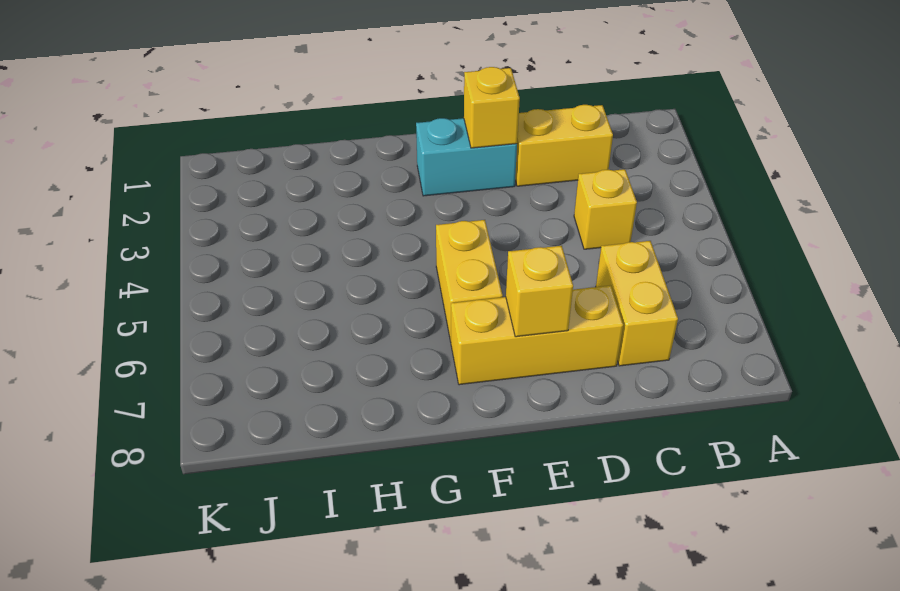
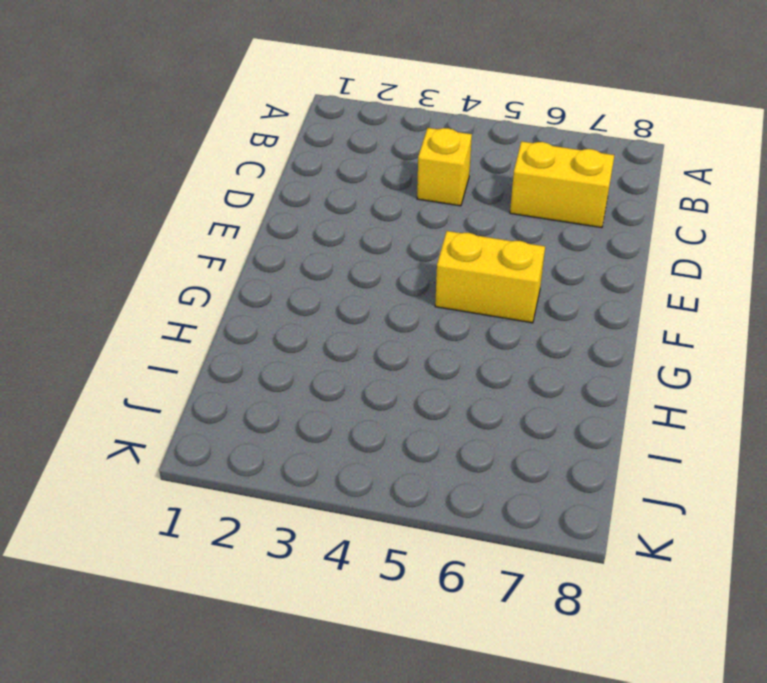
none -> yellow brick C2:D2 level 1
none -> yellow brick D7:F7 level 1

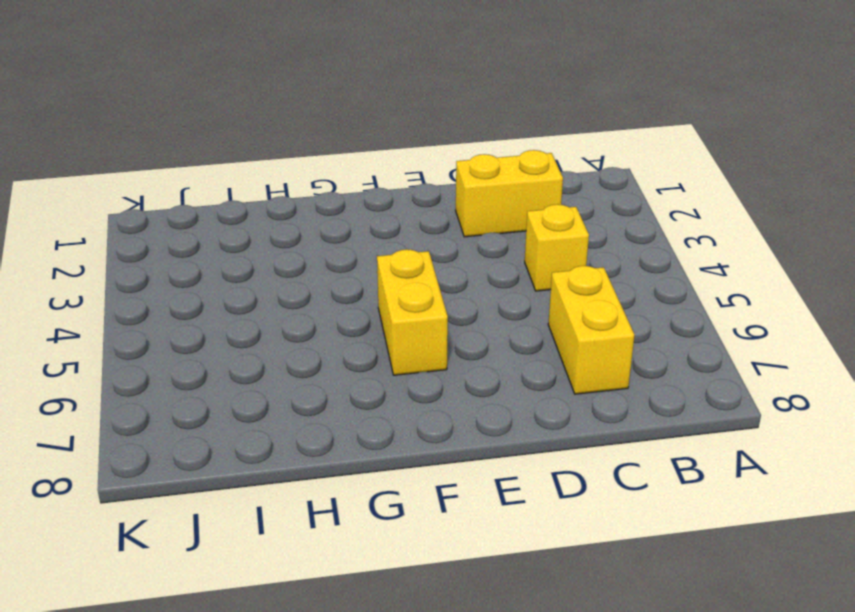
none -> yellow brick D7:F7 level 1
none -> cyan brick E2:F2 level 1

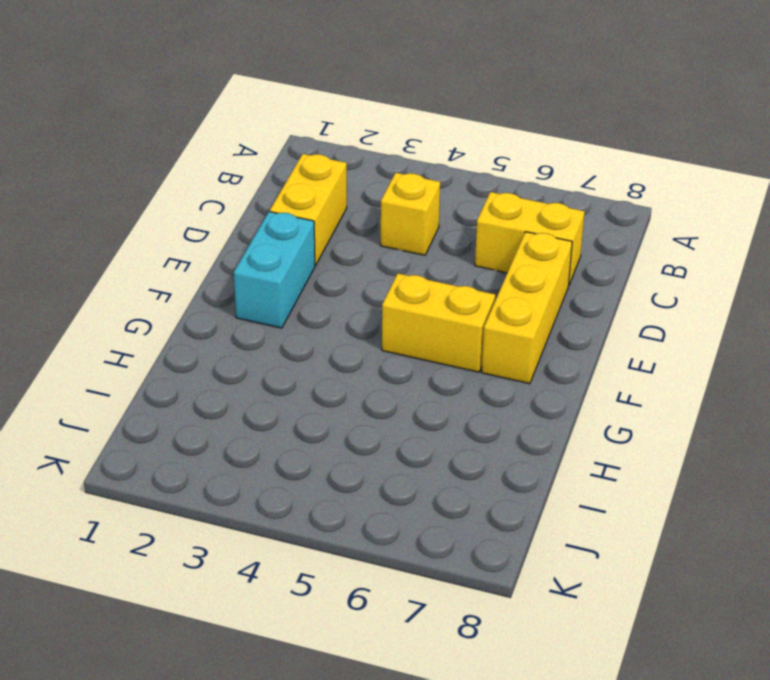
none -> yellow brick E2 level 2
none -> yellow brick E7 level 2

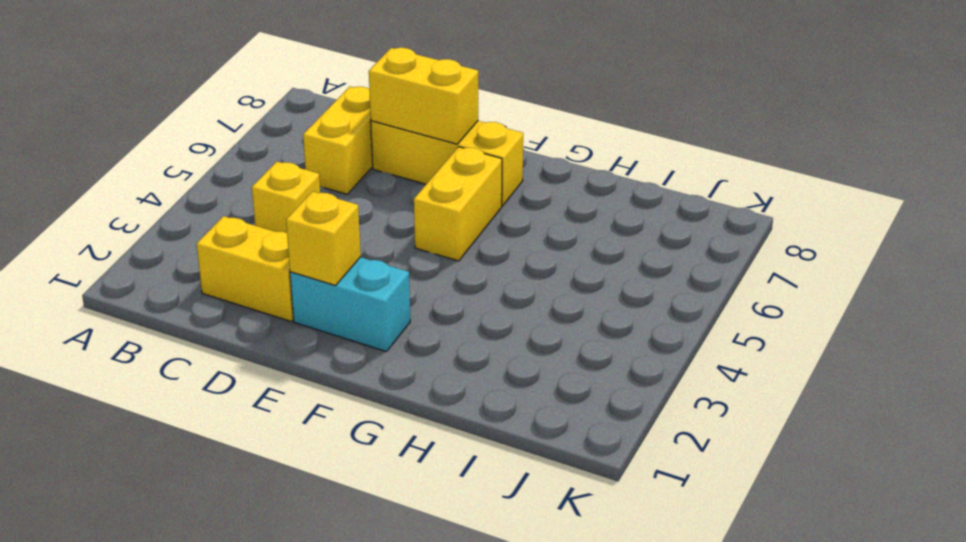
yellow brick D7:E7 level 2 -> yellow brick E7 level 2

